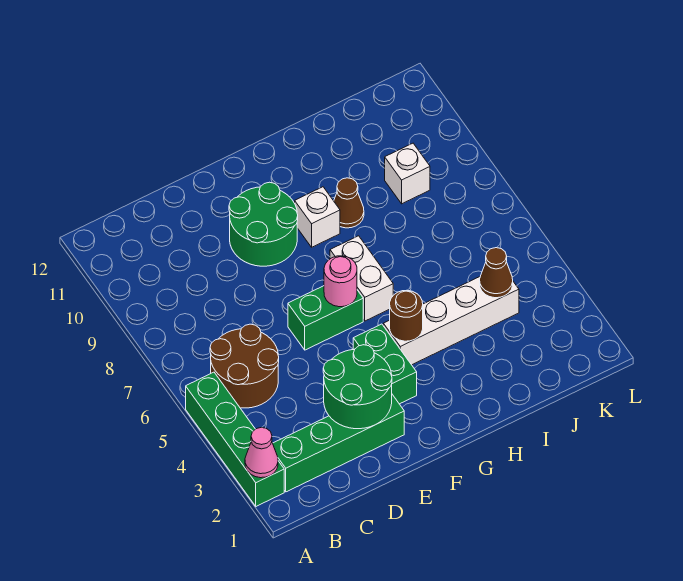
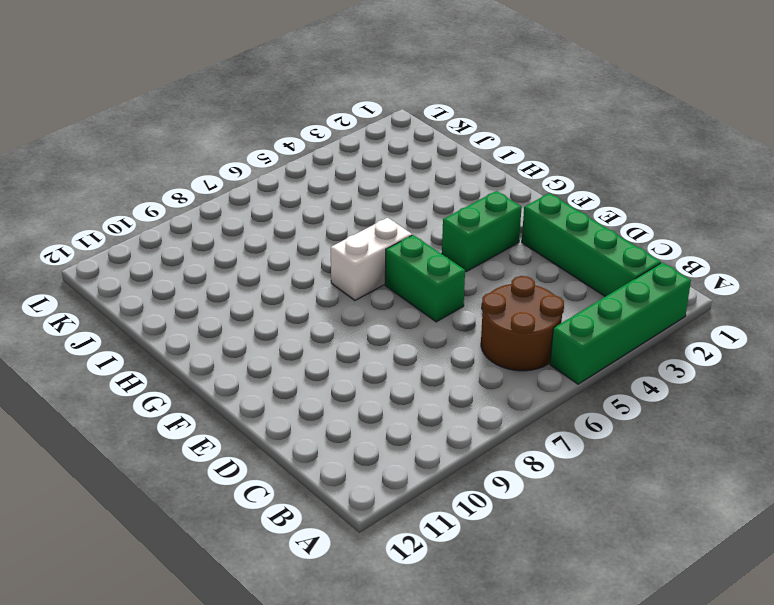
none -> green round brick E9:F10 level 1
none -> white brick G4:J4 level 1
none -> white brick G9 level 1

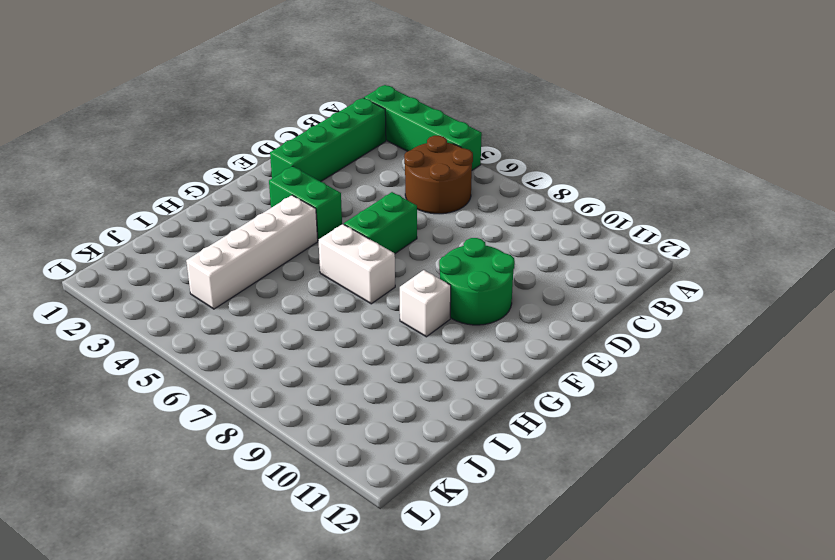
none -> brown cone H9 level 1
none -> white brick J9 level 1
none -> pink cone A2 level 2

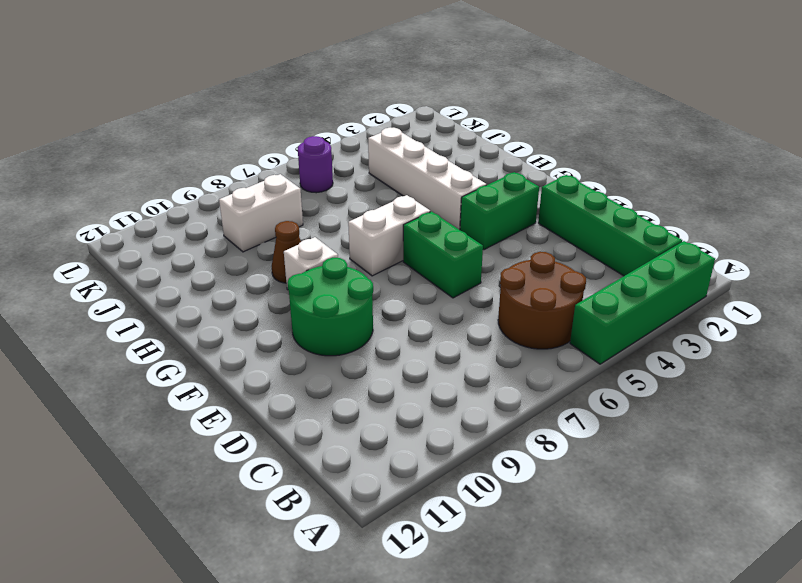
white brick J8:J9 level 1 -> white brick J9 level 1
purple round brick K6 level 1 -> none
none -> pink cone A2 level 2
none -> green round brick D2:E3 level 2
none -> pink round brick F6 level 2

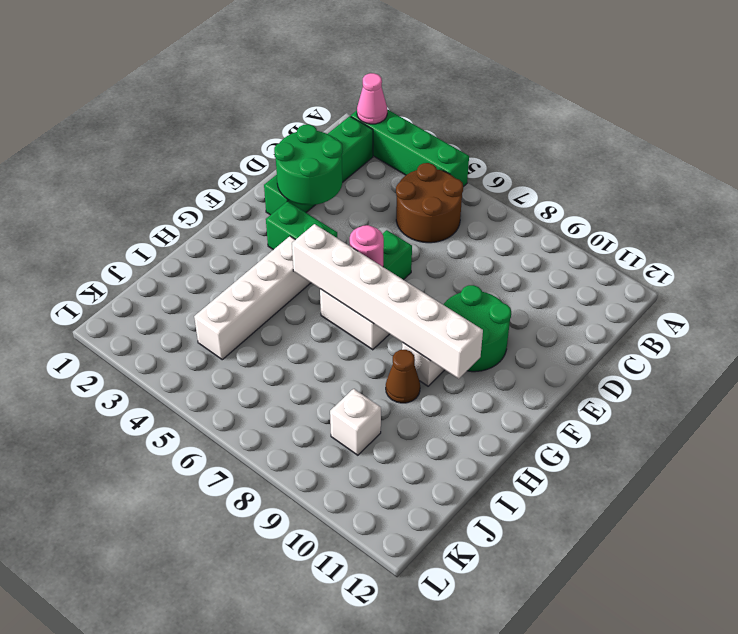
white brick G5:G10 level 2 -> none
none -> brown round brick G4 level 2
none -> brown cone J4 level 2

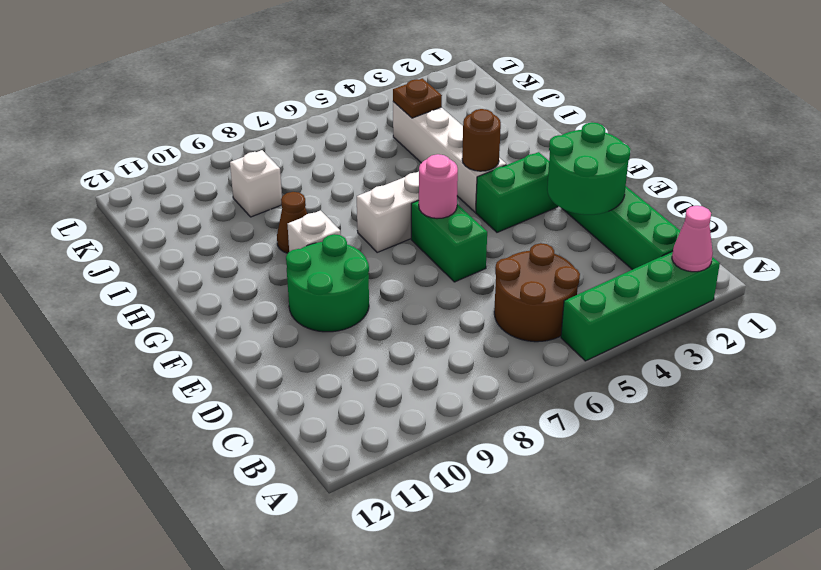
brown plate J4 level 2 -> brown cone J4 level 2

